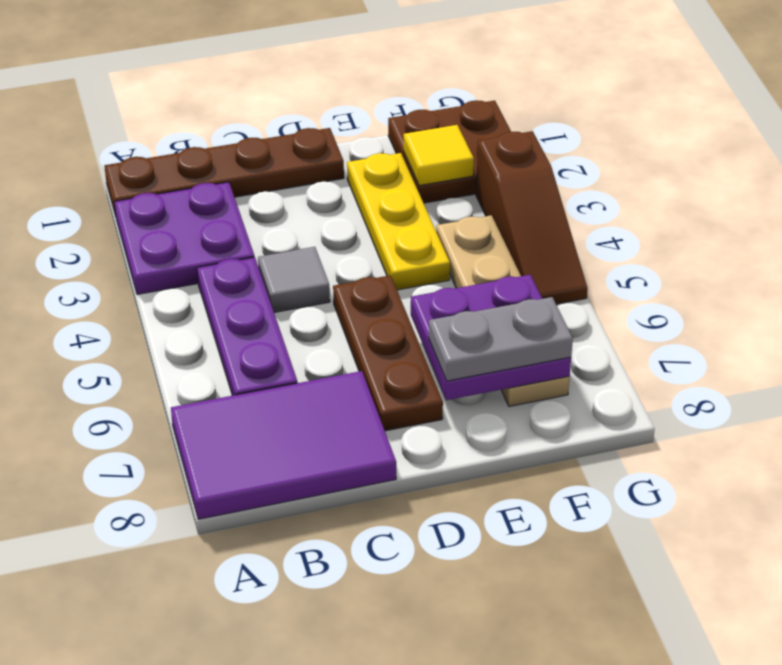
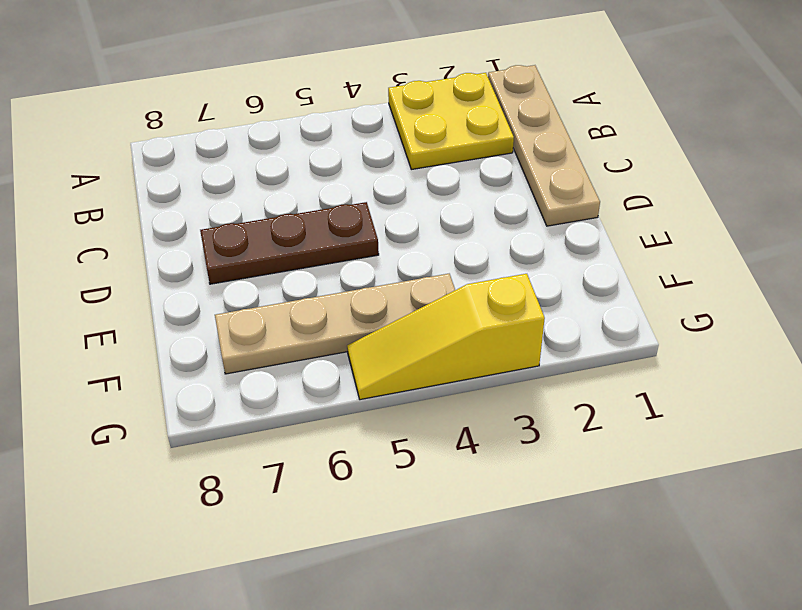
tan plate A1:D1 level 1 -> brown plate A1:D1 level 1
yellow plate A2:B3 level 1 -> purple plate A2:B3 level 1
yellow slope G3:G5 level 1 top 3 -> brown slope G3:G5 level 1 top 3
none -> purple tile A7:C8 level 1
none -> purple plate B4:B6 level 1
none -> grey tile C4 level 1

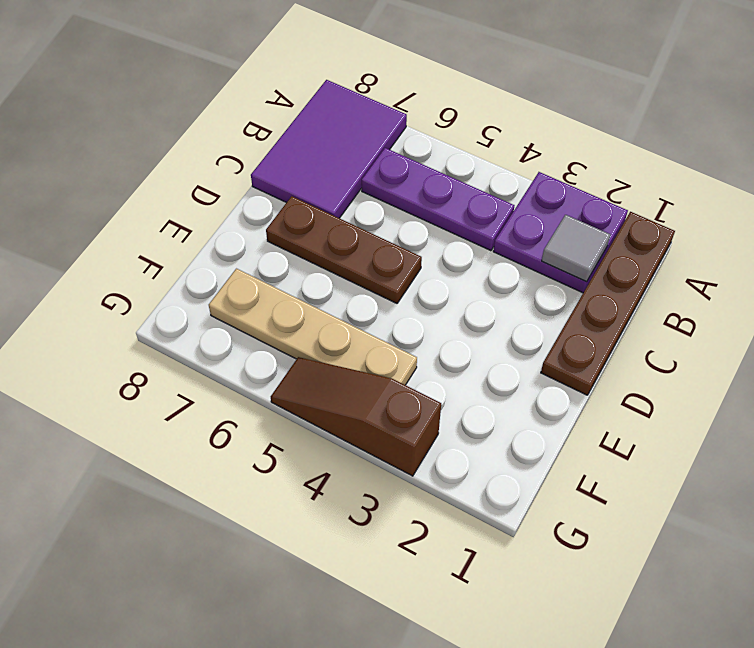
grey tile B2 level 2 -> grey tile C4 level 1
none -> yellow plate E2:E4 level 1
none -> brown plate F1:G2 level 1
none -> purple plate E6:F7 level 2

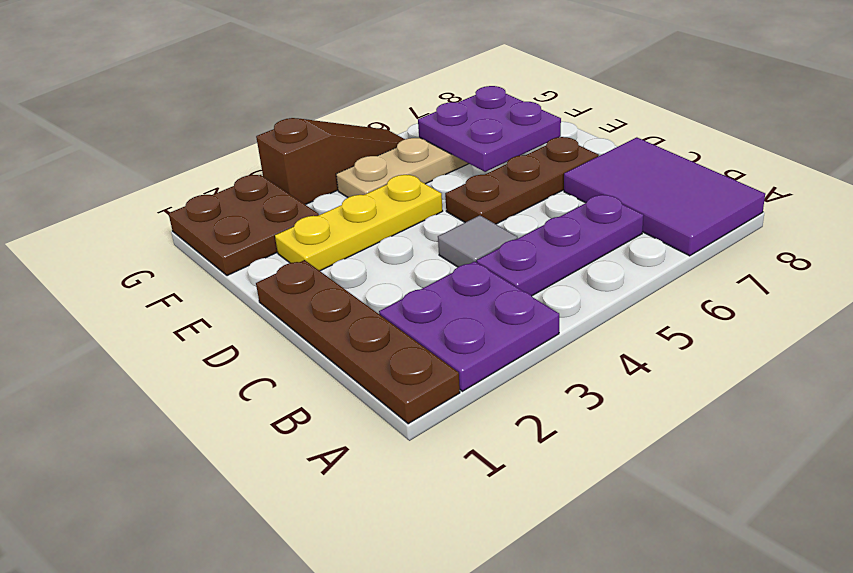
none -> yellow tile F2 level 2
none -> grey plate E7:F7 level 3

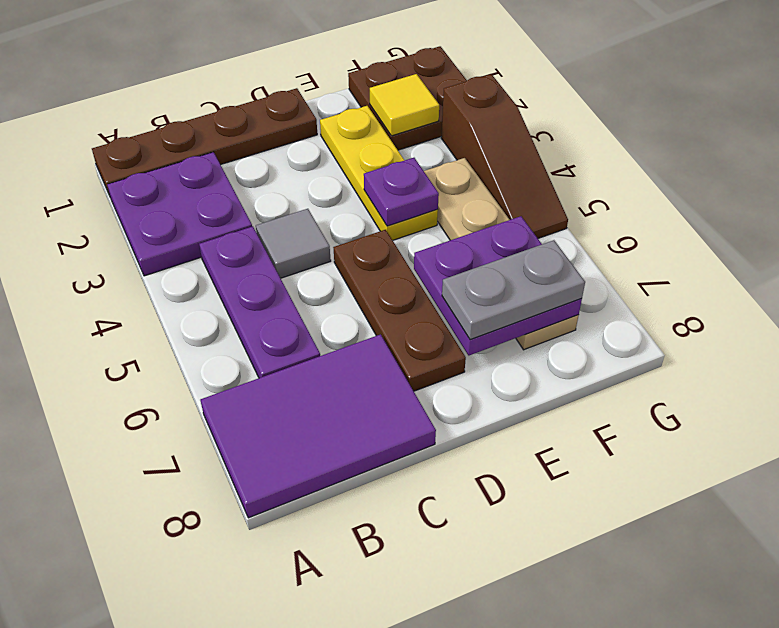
purple plate E4 level 2 -> none

